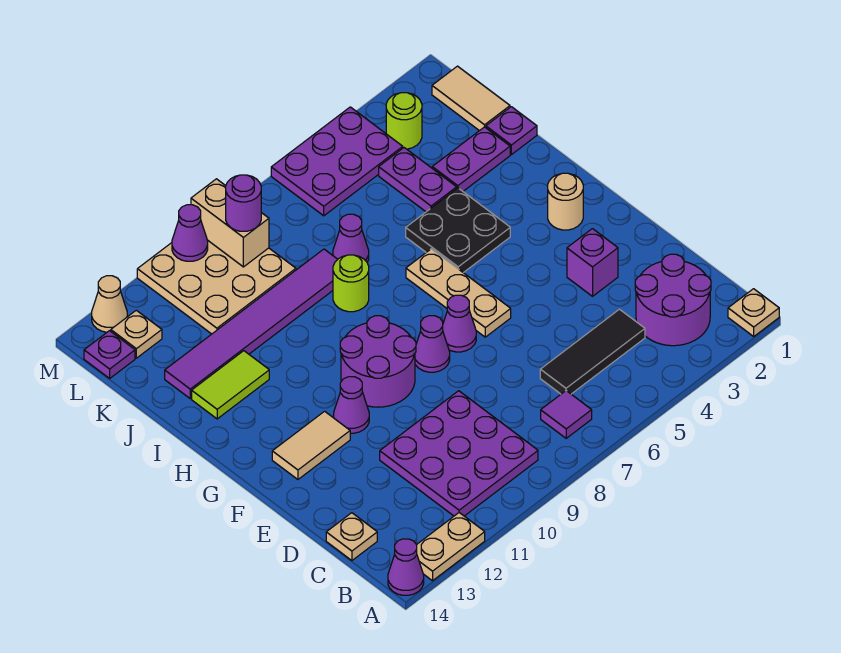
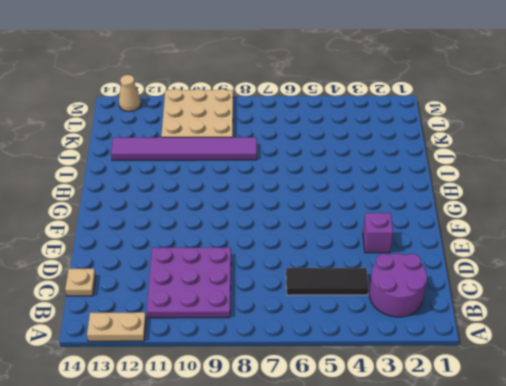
none -> tan plate A1 level 1
none -> purple cone A14 level 1
none -> purple tile B7 level 1
none -> tan plate F6:H6 level 1

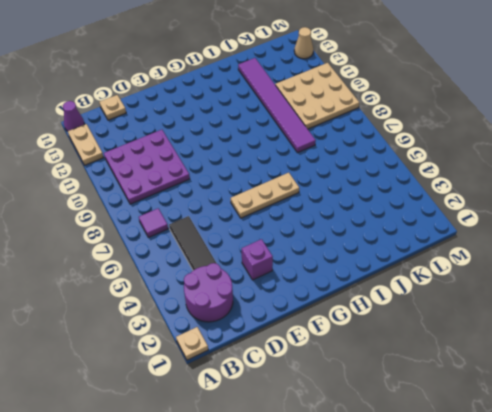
none -> purple cone F7 level 1
none -> purple cone F8 level 1
none -> purple round brick F9:G10 level 1
none -> purple cone F11 level 1

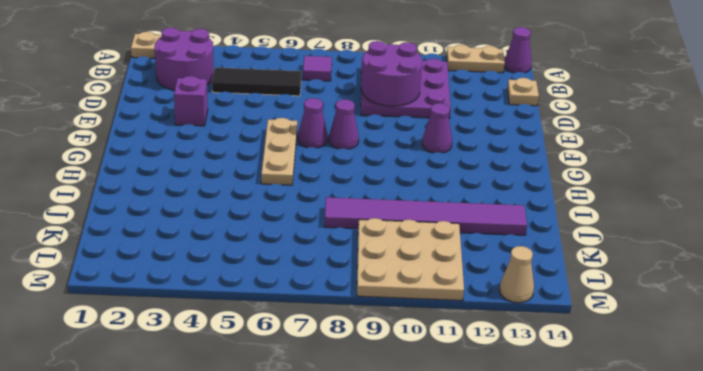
purple round brick C9:D10 level 2 -> purple round brick F9:G10 level 1
none -> tan tile F12:F13 level 1
none -> tan round brick G2 level 1
none -> black plate H4:I5 level 1
none -> lime round brick I8 level 1

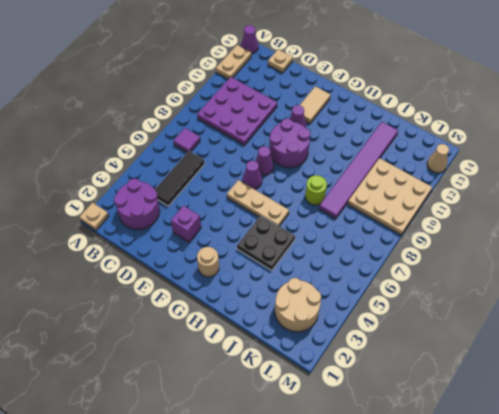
tan round brick K2:L3 level 1 -> lime round brick L3 level 1
none -> lime tile I12:I13 level 1
none -> purple plate J1 level 1
none -> purple plate J2:J3 level 1
none -> purple plate J4:K4 level 1

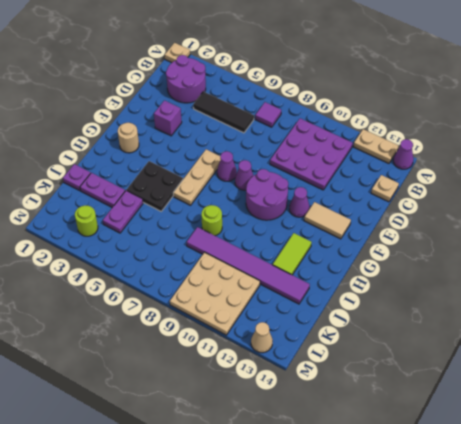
lime tile H12:I12 level 1 -> lime tile I12:I13 level 1
none -> purple cone J7 level 1
none -> tan tile K1:L1 level 1
none -> purple plate L4:M6 level 1
none -> tan plate L13 level 1

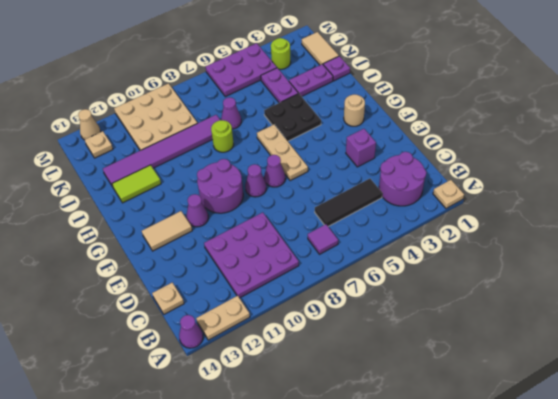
none -> purple plate L14 level 1
none -> tan brick L9:M9 level 2
none -> purple cone M10 level 2
none -> purple round brick L9 level 3

